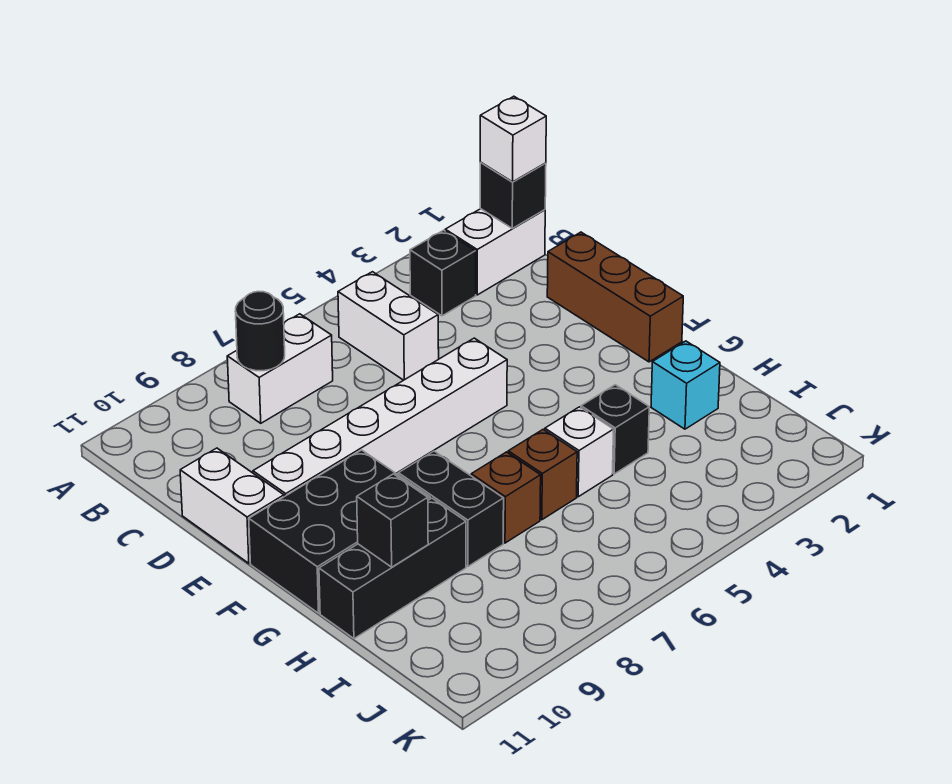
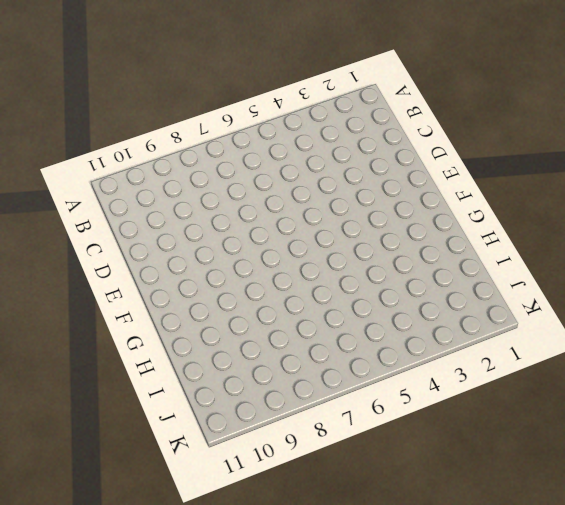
none -> white brick B1:B2 level 1
none -> black brick B3 level 1
none -> white brick B5:C5 level 1

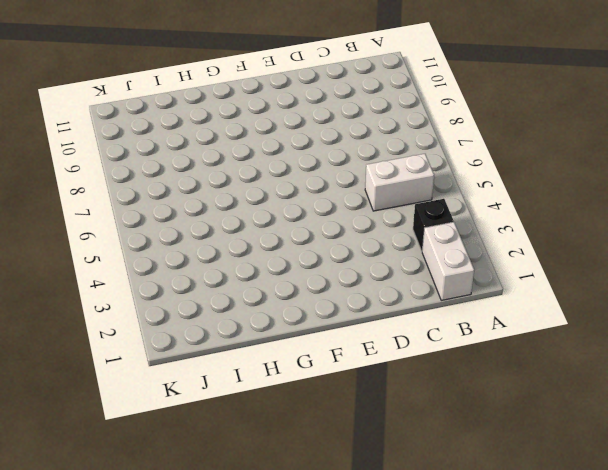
none -> white brick B7:B8 level 1
none -> brown brick D1:F1 level 1
none -> white brick D11:E11 level 1

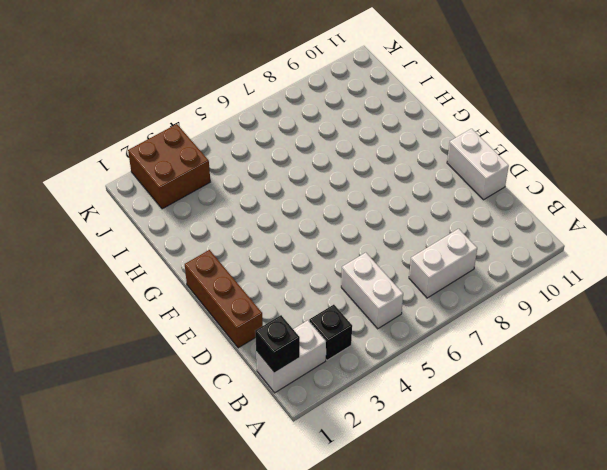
brown brick J2:K3 level 1 -> none
none -> white brick E5:E10 level 1
none -> black brick F9:G11 level 1
none -> black brick G8:H8 level 1

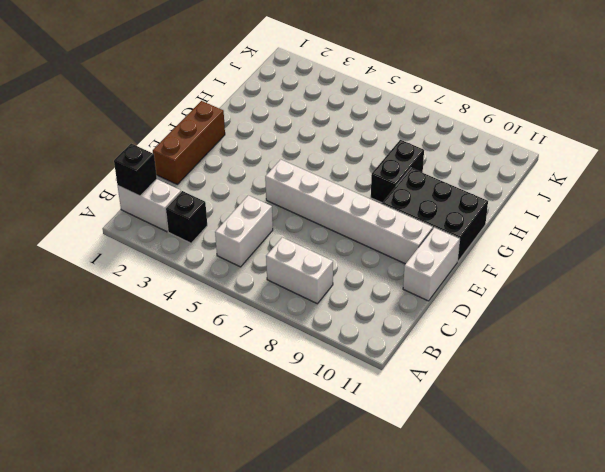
none -> cyan brick H2 level 1
none -> black brick H4 level 1
none -> white brick H5 level 1

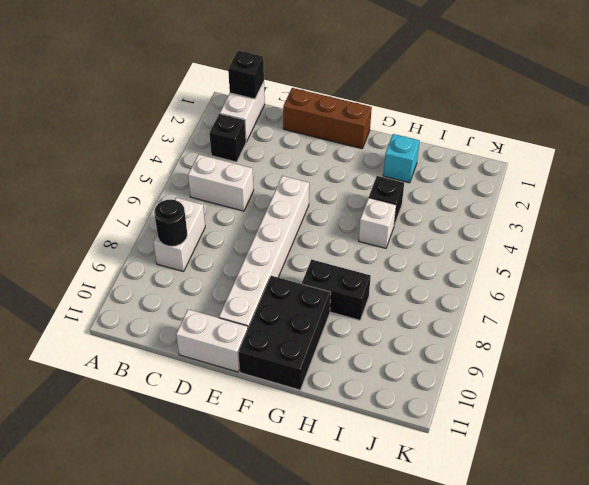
none -> brown brick H6 level 1
none -> brown brick H7 level 1
none -> black brick H9:H11 level 1

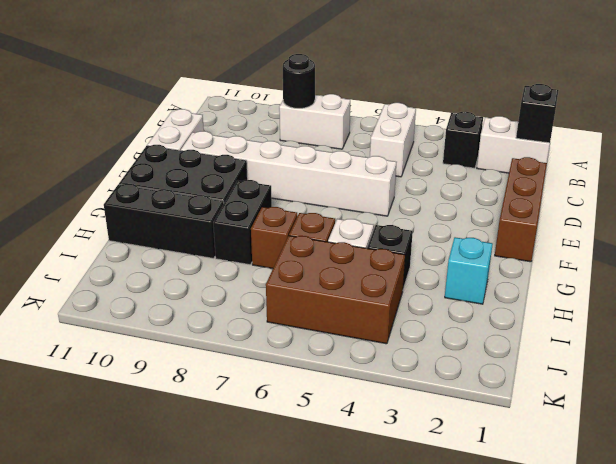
brown brick I4:J6 level 1 -> none
none -> black brick H10 level 2
none -> white brick B1 level 3

